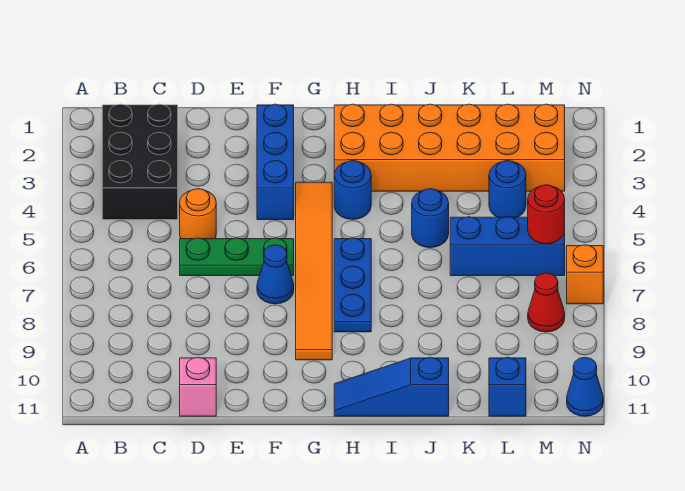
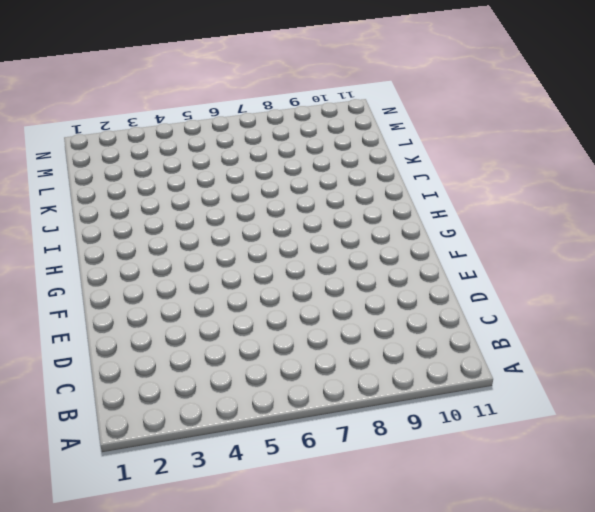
none -> black brick B2:C4 level 1
none -> orange round brick D5 level 1
none -> green plate D6:F6 level 1

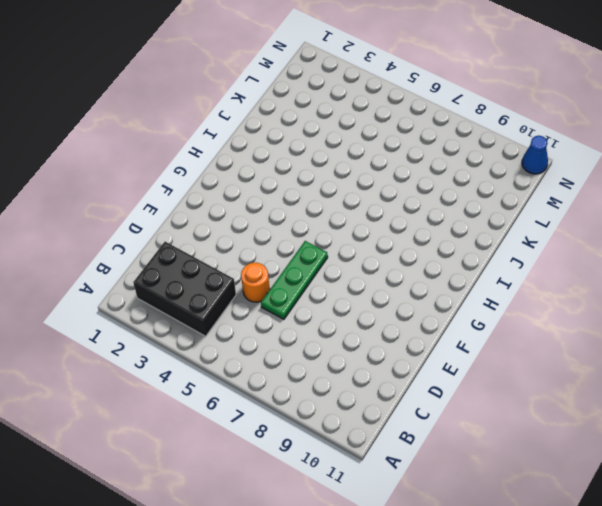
none -> pink brick D11 level 1
none -> blue brick F2:F4 level 1
none -> blue cone F7 level 1

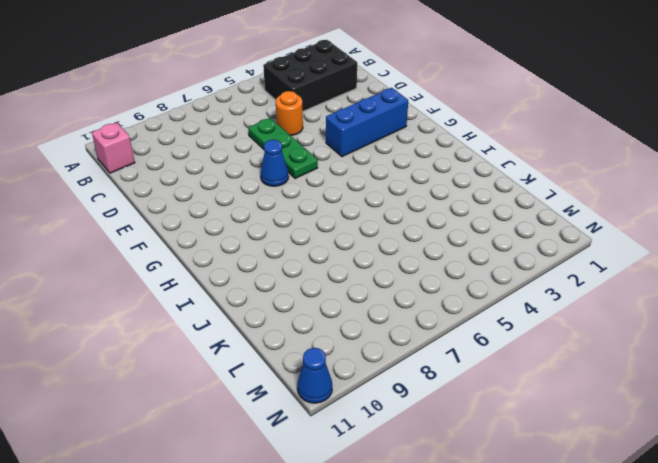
pink brick B11 level 1 -> pink brick D11 level 1
none -> orange tile G4:G9 level 1
none -> orange brick H2:M3 level 1
none -> blue round brick H4 level 1

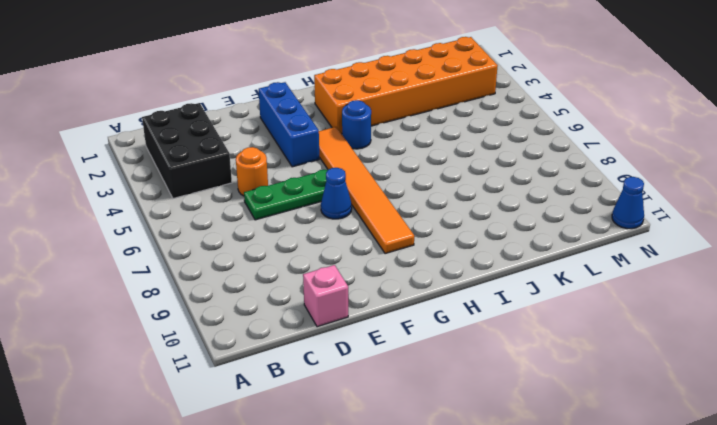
none -> blue plate H6:H8 level 1
none -> blue slope H11:J11 level 1 top J
none -> blue round brick J5 level 1

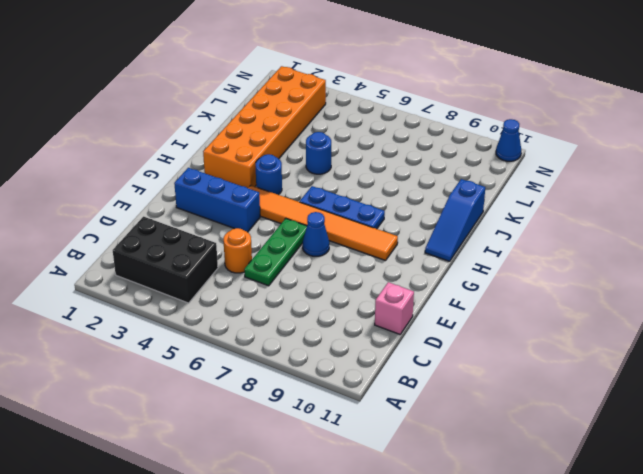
none -> blue brick K6:M6 level 1
none -> blue round brick L4 level 1
none -> blue brick L11 level 1

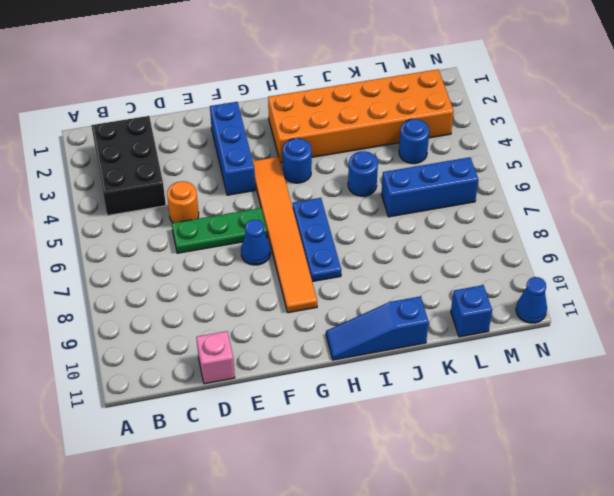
none -> red cone M8 level 1
none -> orange brick N7 level 1
none -> red round brick M6 level 2

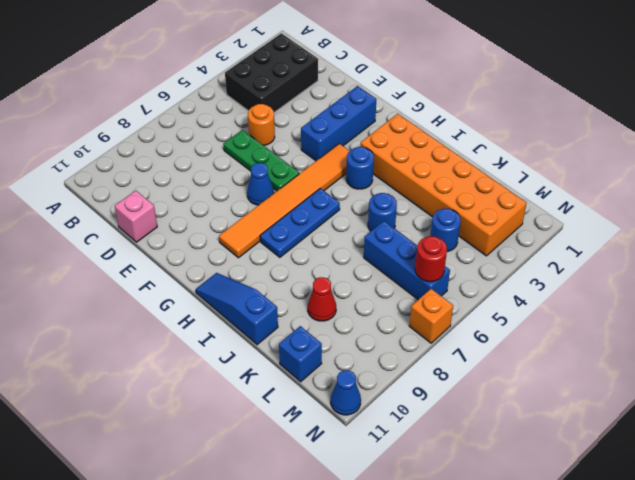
red cone K9 level 1 -> red cone M8 level 1

